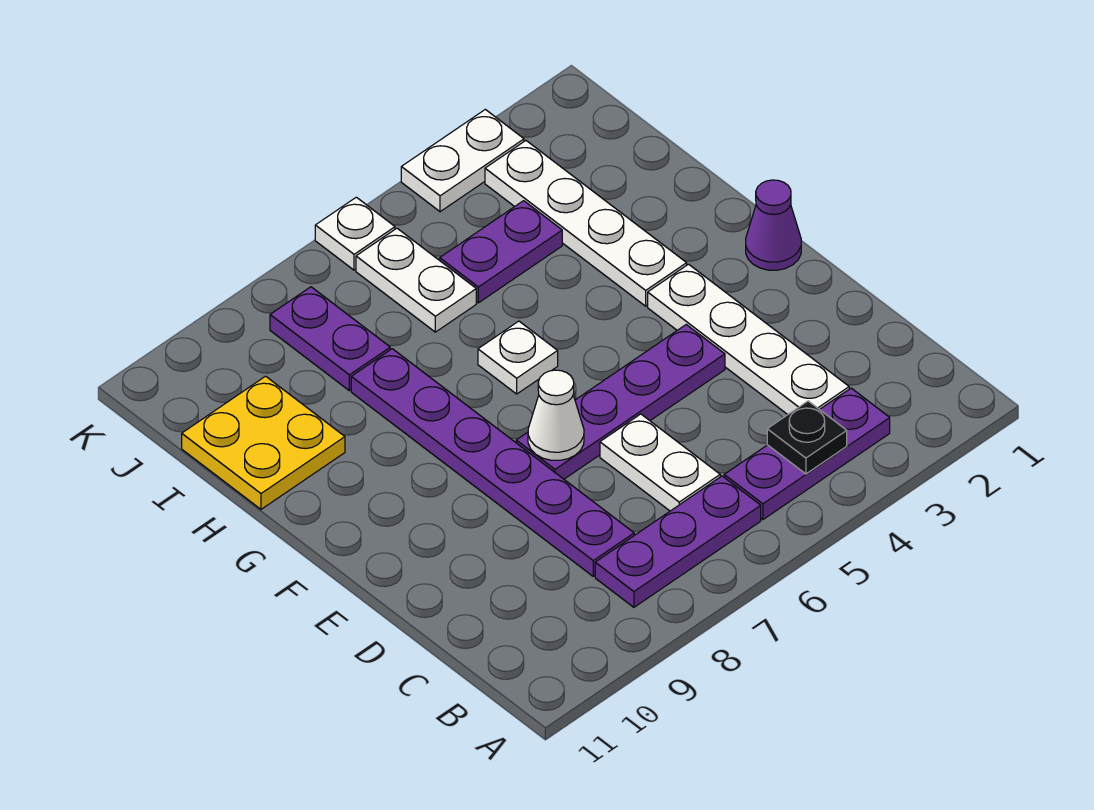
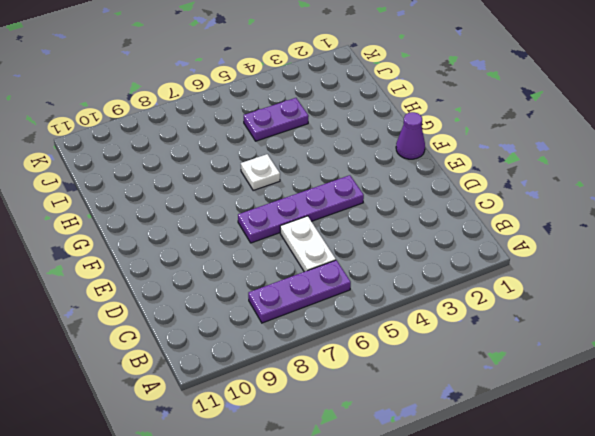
none -> purple plate B3:B5 level 1
none -> white plate C3:F3 level 1
none -> purple plate C8:H8 level 1

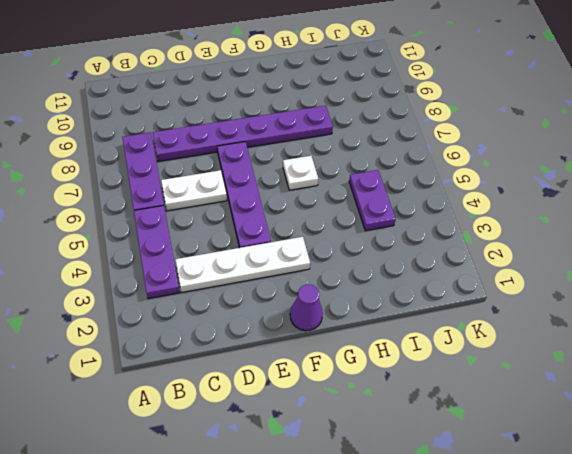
none -> white plate G3:J3 level 1
none -> yellow plate H10:I11 level 1
none -> white plate I6:J6 level 1

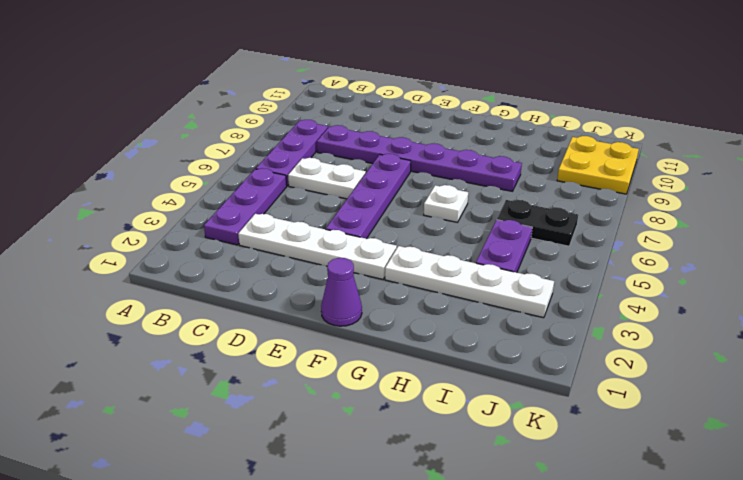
black plate I6:J6 level 1 -> white plate I6:J6 level 1
yellow plate J9:K10 level 1 -> yellow plate H10:I11 level 1
none -> purple plate I8:J8 level 1
none -> white plate K3:K4 level 1
none -> white plate K6 level 1

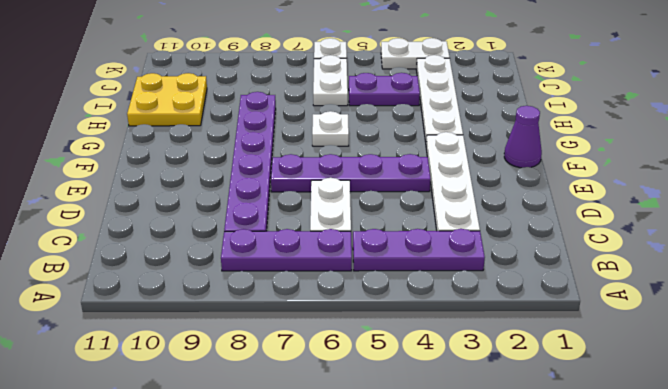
none -> purple plate I8:J8 level 1
none -> black plate B4 level 2
none -> white cone E7 level 2

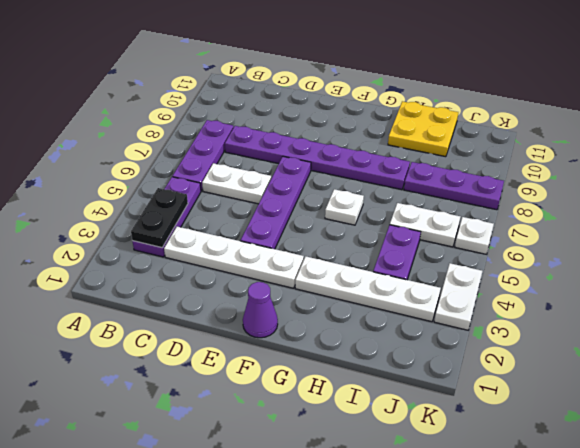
black plate B3:B4 level 2 -> black plate B4 level 2
purple plate I8:K8 level 1 -> purple plate I8:J8 level 1
none -> white cone E7 level 2

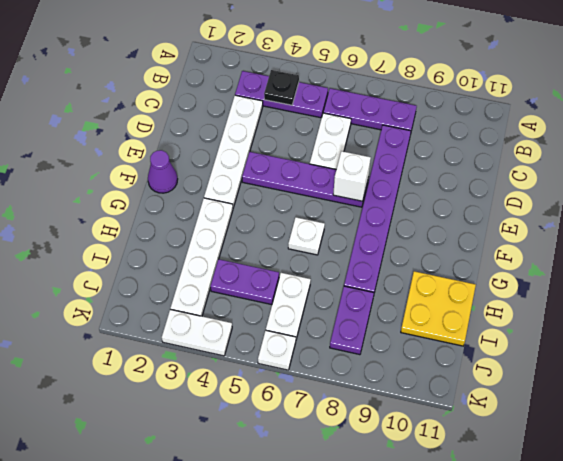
white brick E7 level 2 -> white cone E7 level 2

